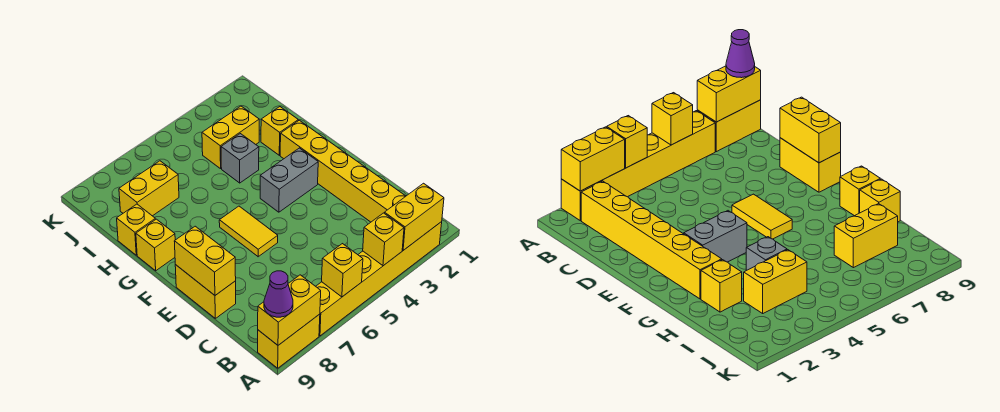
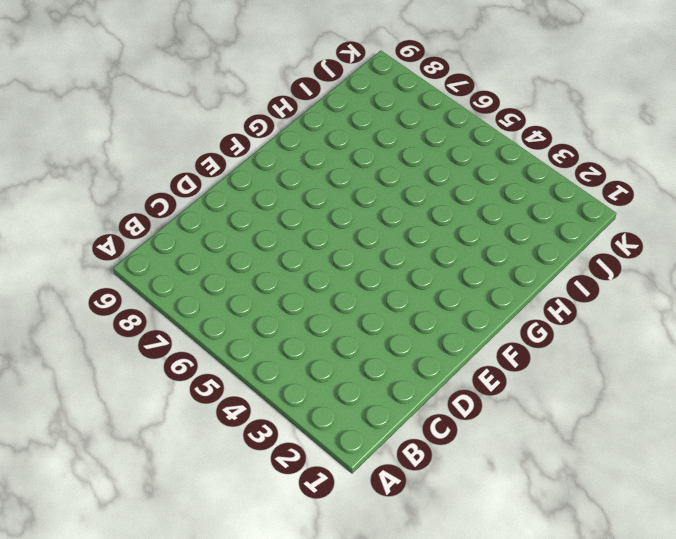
none -> yellow brick A2:A7 level 1
none -> yellow brick A8:A9 level 1
none -> yellow brick B2:G2 level 1

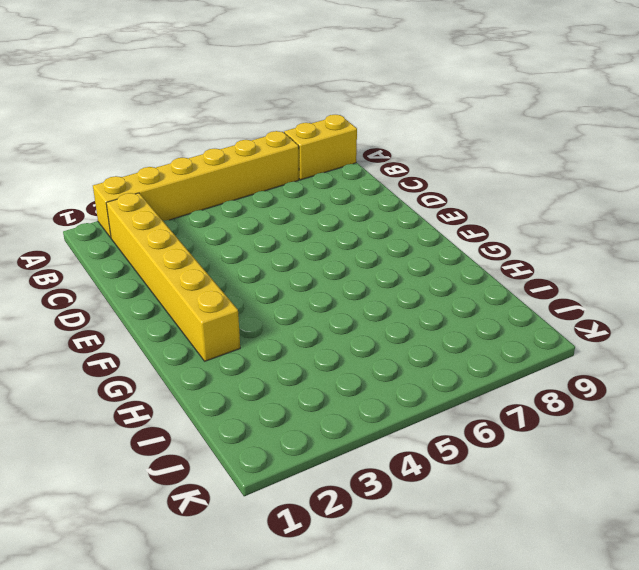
none -> yellow brick D9:E9 level 1
none -> yellow tile E6:F6 level 1
none -> grey brick F3:F4 level 1

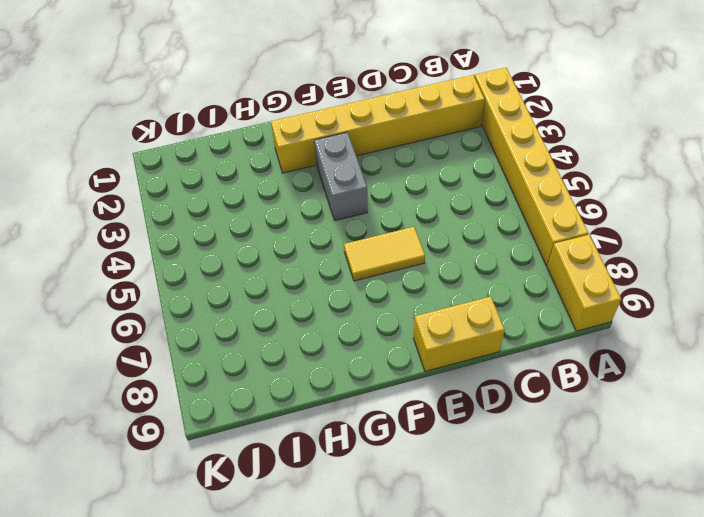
none -> yellow brick G9 level 1
none -> yellow brick H2 level 1
none -> grey brick H4 level 1

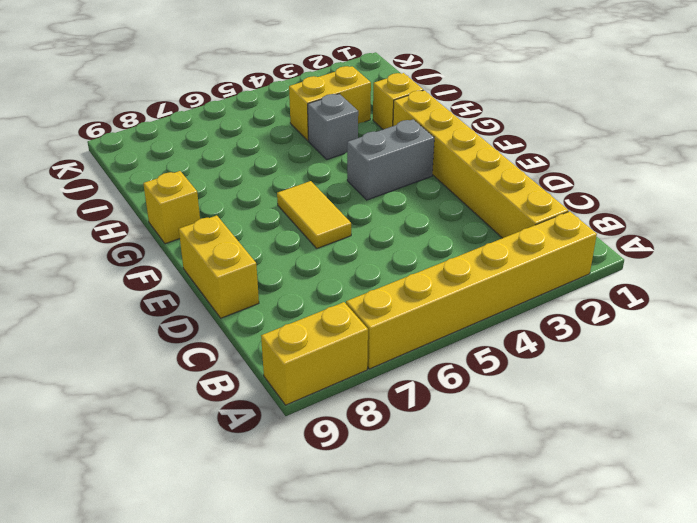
none -> yellow brick H9 level 1
none -> yellow brick I7:I8 level 1
none -> yellow brick A2:A3 level 2

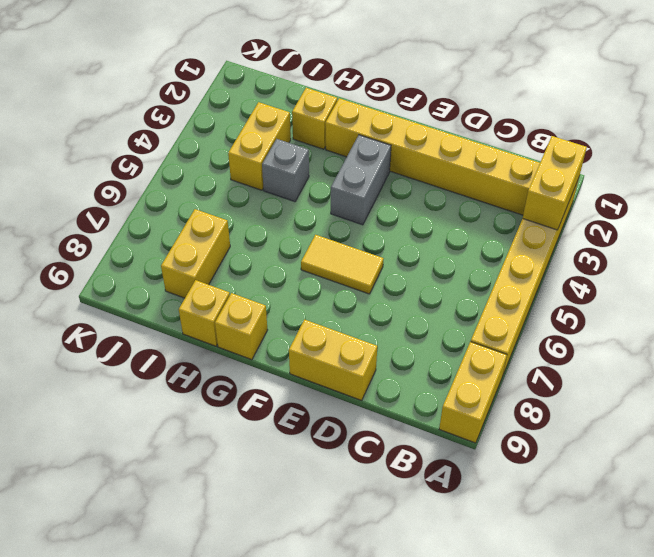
none -> yellow brick A4 level 2
none -> yellow brick A6 level 2
none -> yellow brick A8:A9 level 2

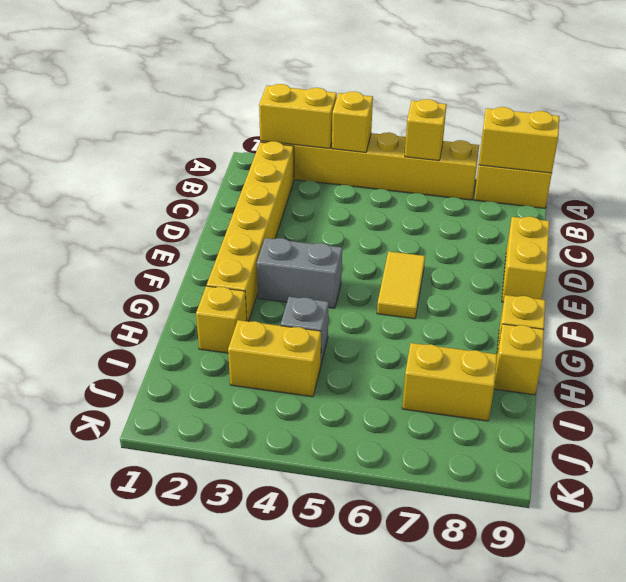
none -> yellow brick D9:E9 level 2
none -> purple cone A9 level 3

